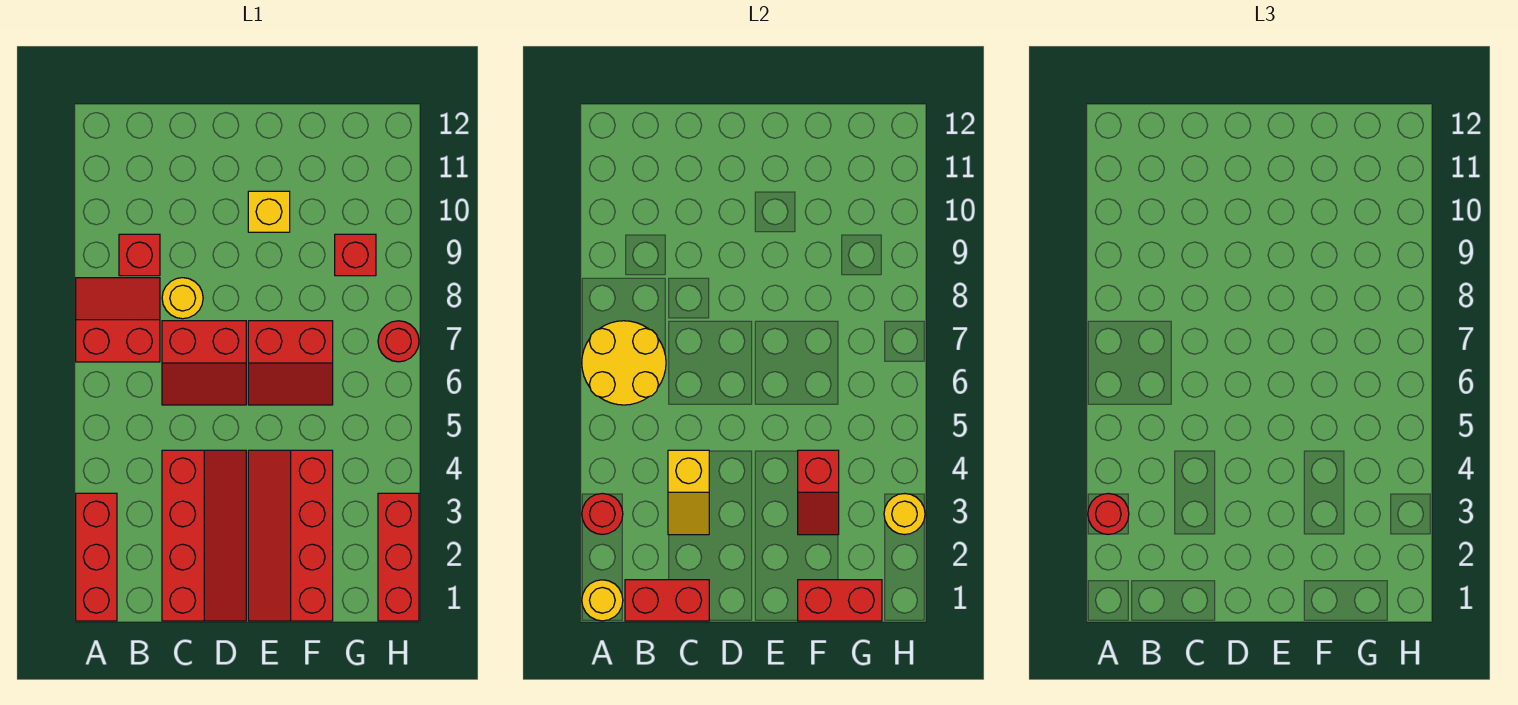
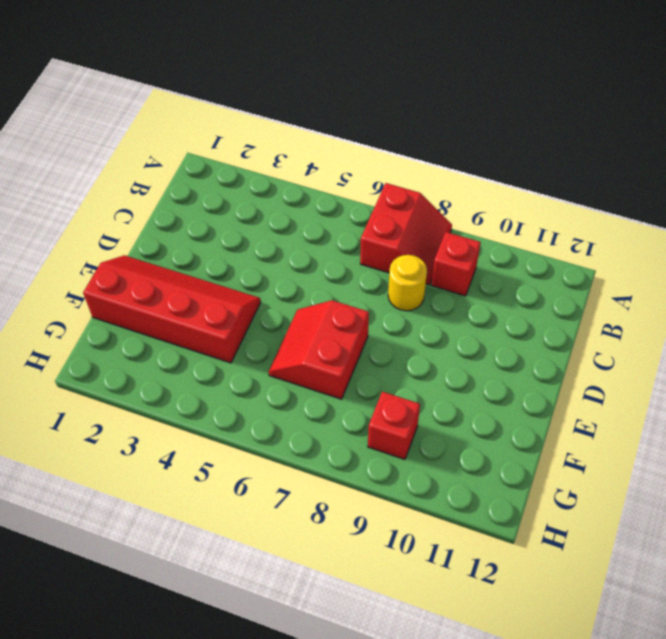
none -> red brick A1:A3 level 1
none -> red slope C1:D4 level 1 top C
none -> red slope C6:D7 level 1 top 7

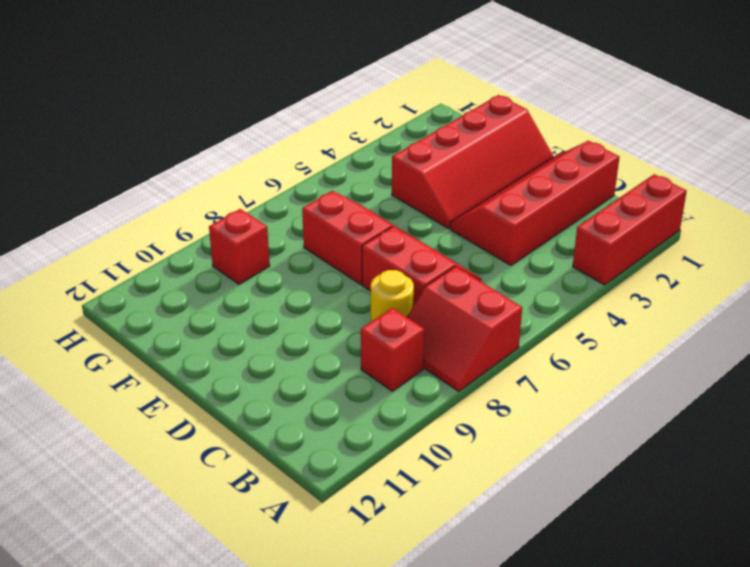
none -> yellow brick E10 level 1
none -> red brick H1:H3 level 1
none -> red round brick H7 level 1

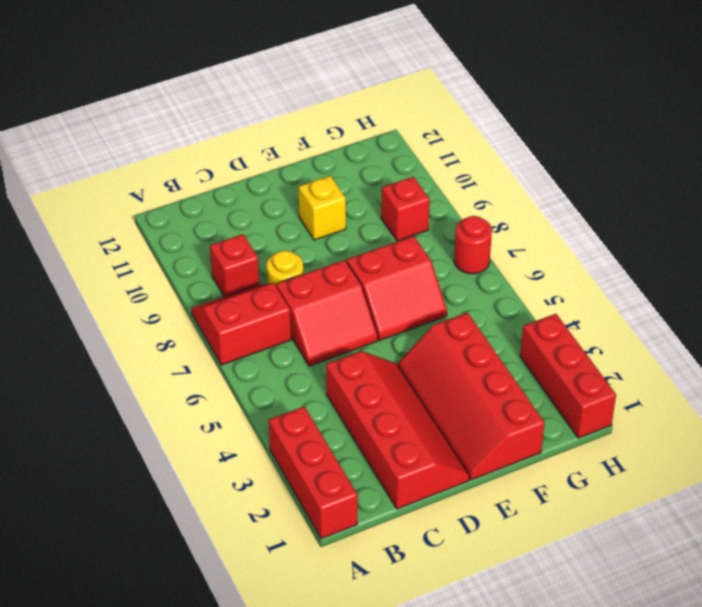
none -> yellow round brick A1 level 2
none -> red round brick A3 level 2
none -> yellow round brick A6:B7 level 2

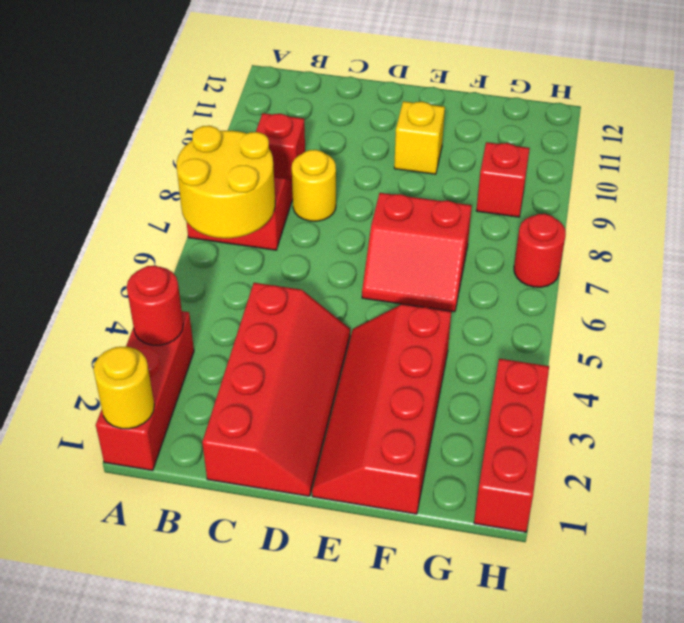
none -> red slope C6:D7 level 1 top 7
none -> red brick B1:C1 level 2
none -> yellow slope C3:C4 level 2 top 4

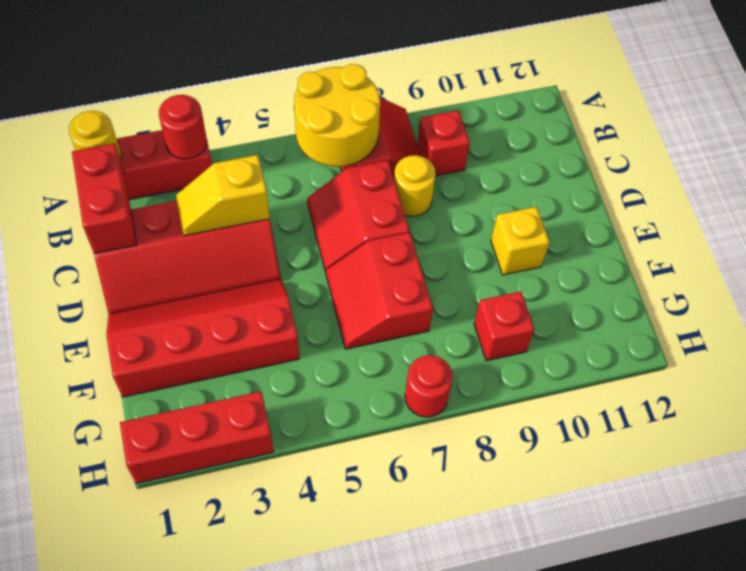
none -> red brick F1:G1 level 2
none -> red slope F3:F4 level 2 top 4
none -> yellow round brick H3 level 2

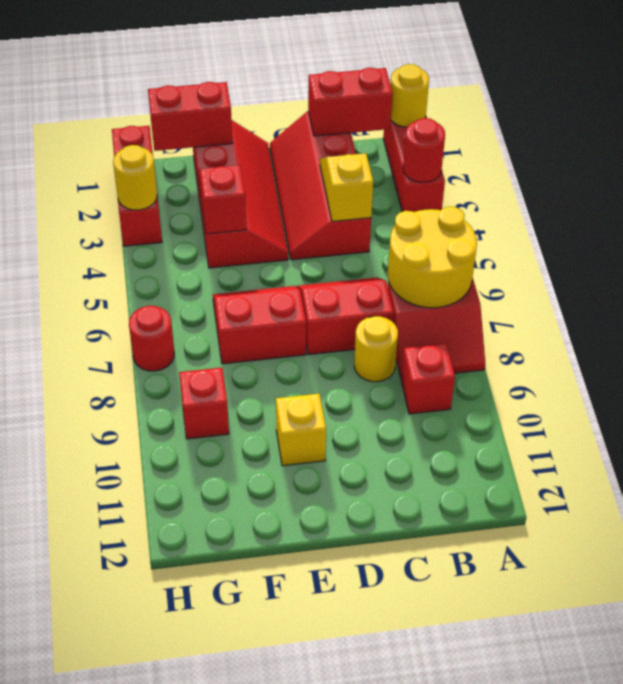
none -> red round brick A3 level 3

